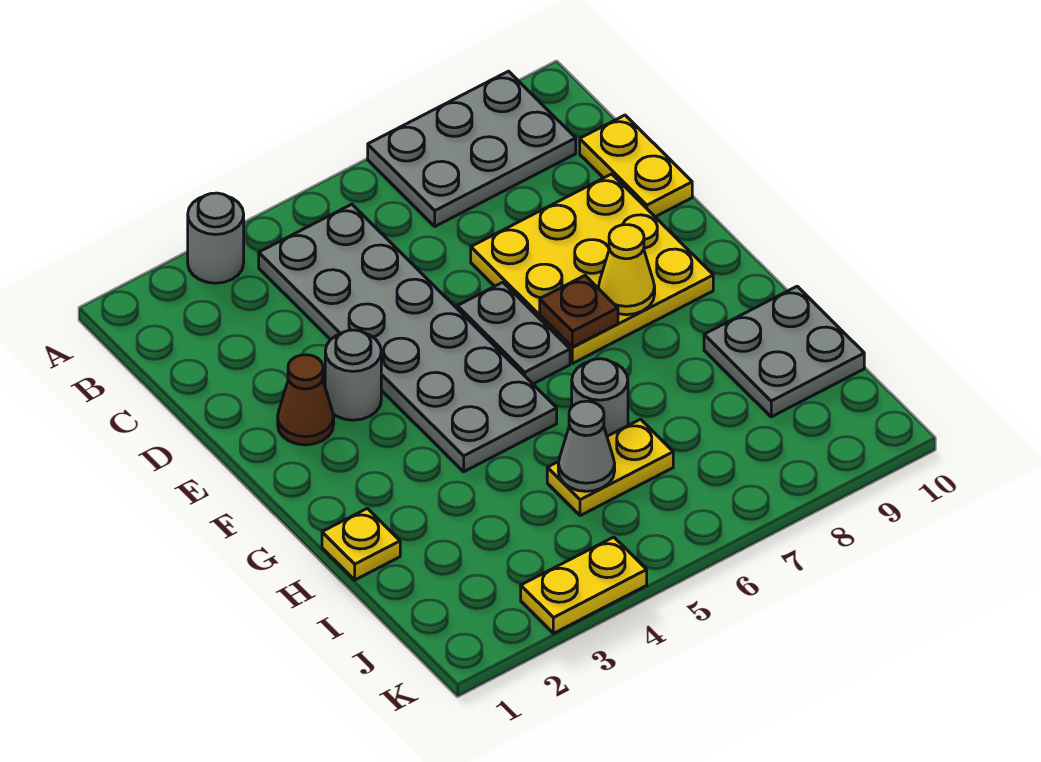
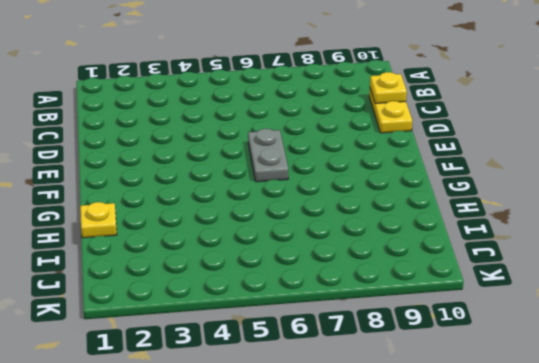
yellow plate C10 level 2 -> none
none -> grey round brick A3 level 1
none -> grey plate A7:B9 level 1
none -> grey plate B4:G5 level 1

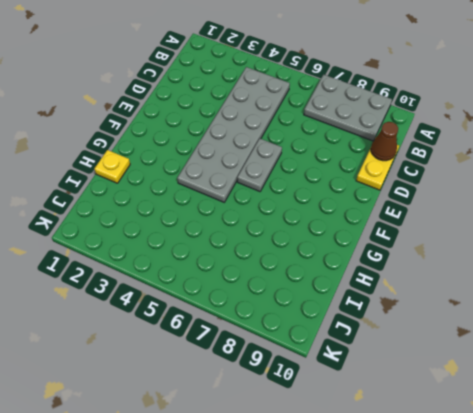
brown cone C10 level 2 -> brown cone E2 level 1
none -> grey round brick A3 level 1
none -> yellow plate D7:F9 level 1
none -> grey round brick E3 level 1

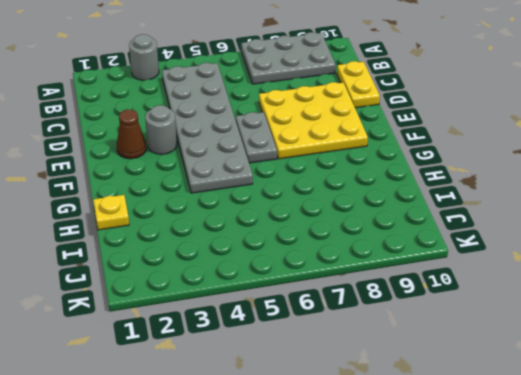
none -> grey round brick H6 level 1
none -> grey plate H9:I10 level 1
none -> yellow plate I5:I6 level 1

